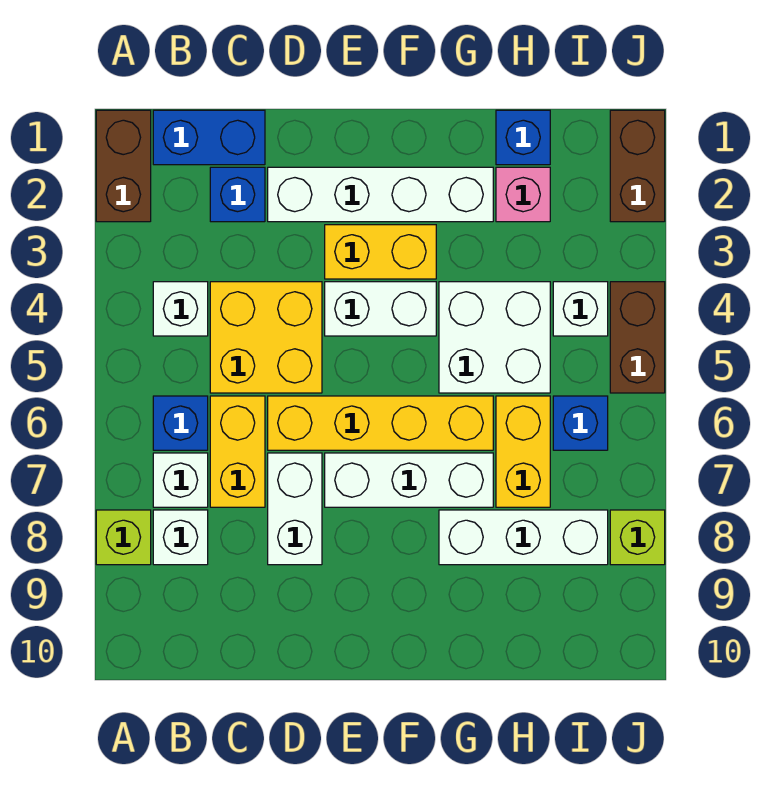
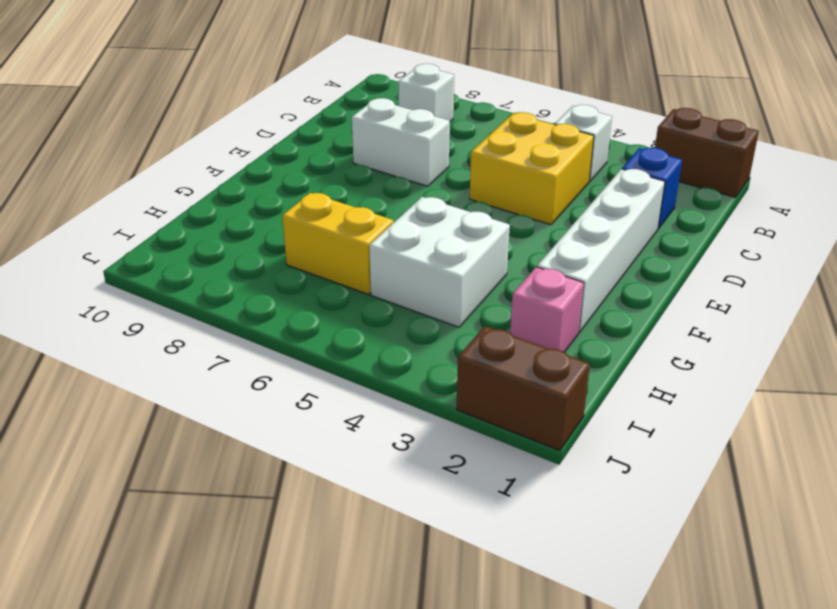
none -> lime brick A8 level 1
none -> blue brick B1:C1 level 1
none -> blue brick B6 level 1

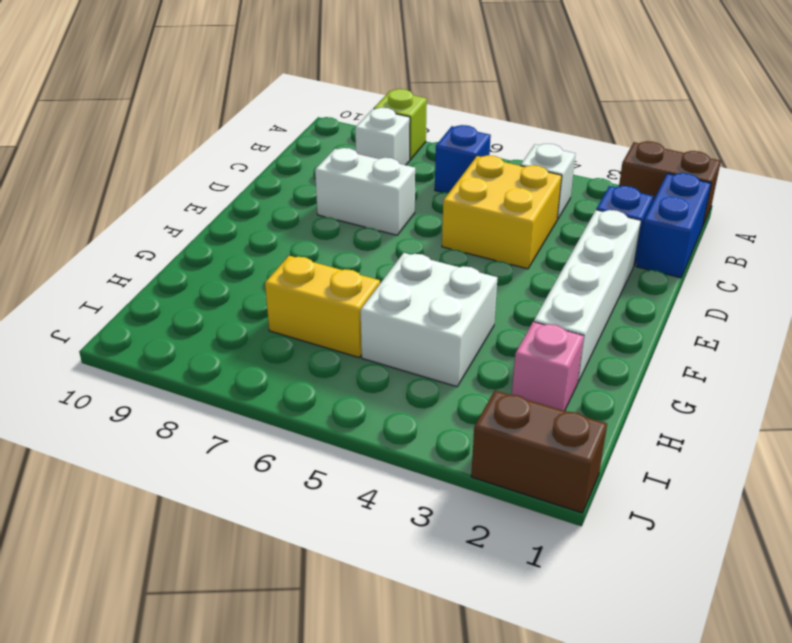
none -> white brick B7 level 1
none -> yellow brick C6:C7 level 1
none -> yellow brick D6:G6 level 1

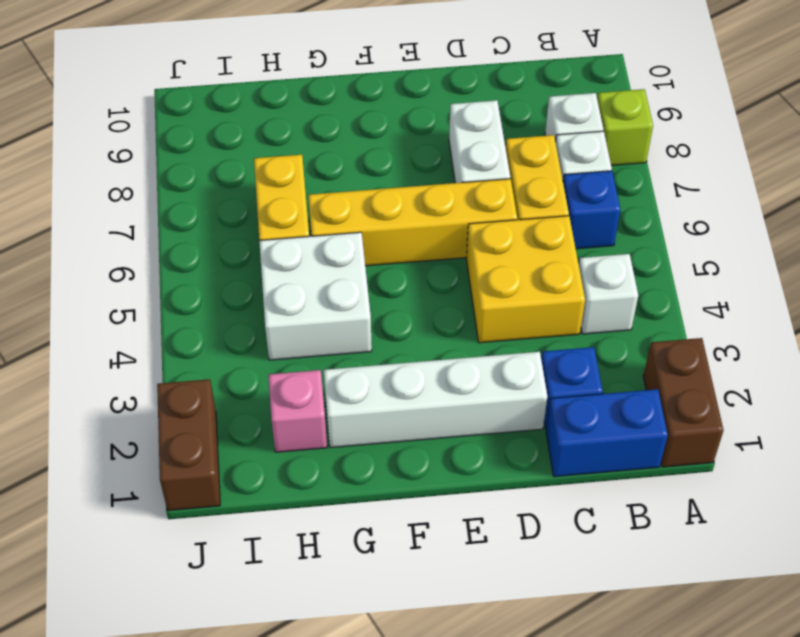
none -> yellow brick E3:F3 level 1
none -> white brick E4:F4 level 1
none -> white brick E7:G7 level 1

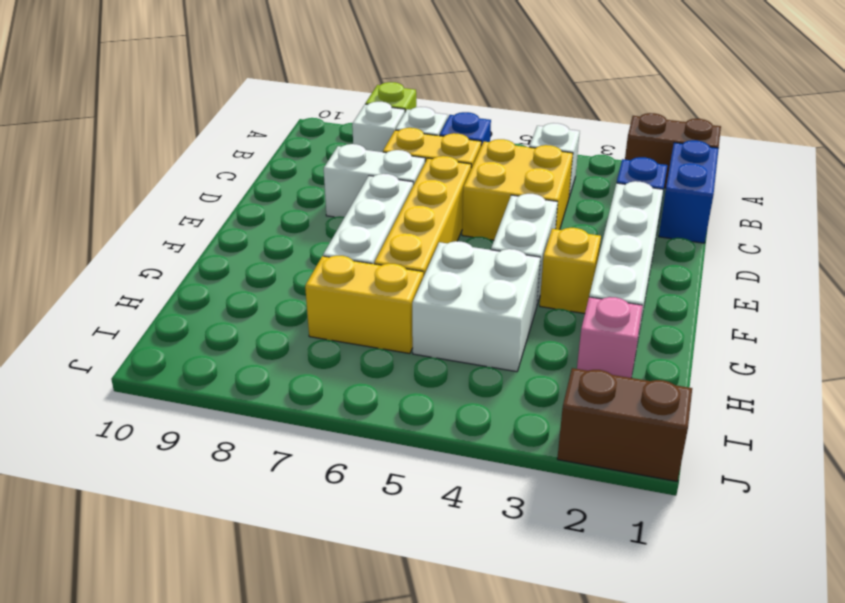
yellow brick F3 level 1 -> yellow brick E3:F3 level 1
none -> white brick G8:I8 level 1
none -> blue brick H1 level 1
none -> white brick I4 level 1

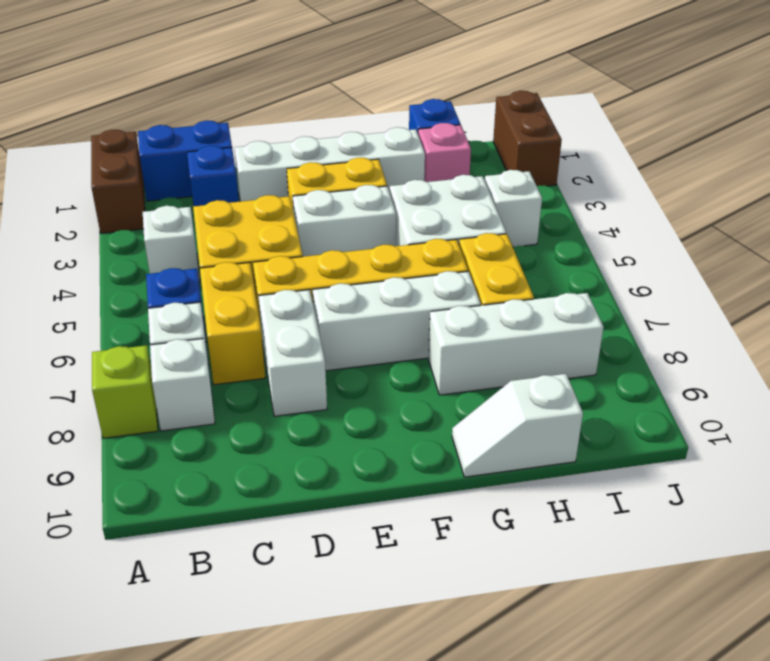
white slope G10:H10 level 1 top H -> none
none -> blue brick I6 level 1
none -> brown brick J4:J5 level 1
none -> lime brick J8 level 1

